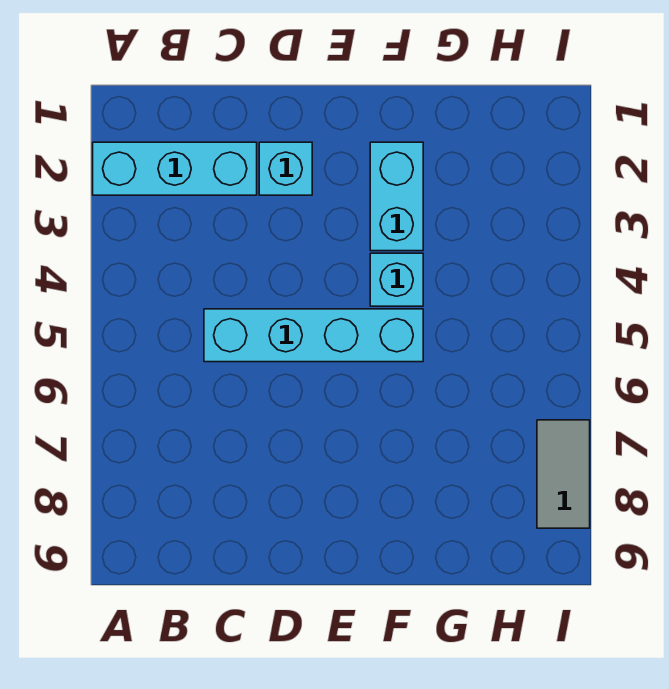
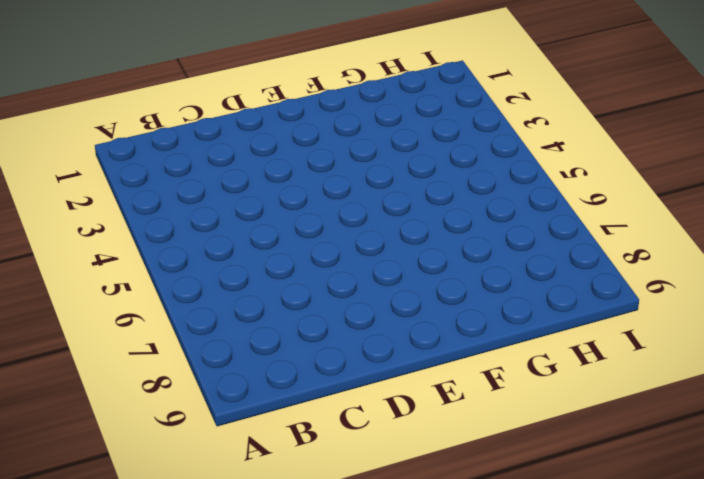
none -> cyan brick A2:C2 level 1
none -> cyan brick C5:F5 level 1

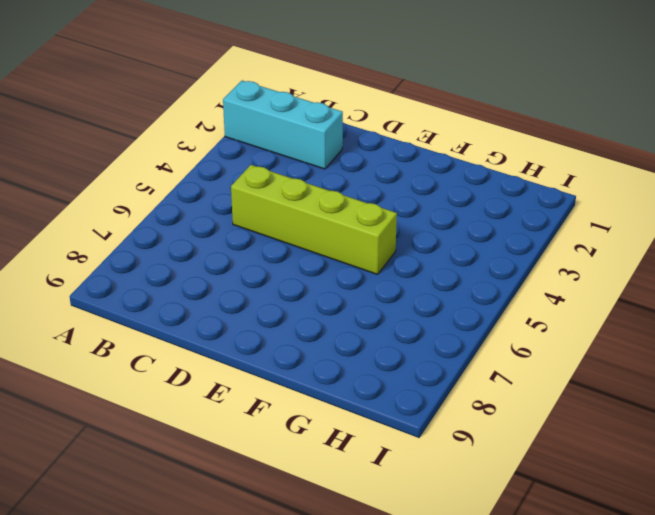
lime brick C5:F5 level 1 -> cyan brick C5:F5 level 1
none -> cyan brick D2 level 1
none -> cyan brick F2:F3 level 1

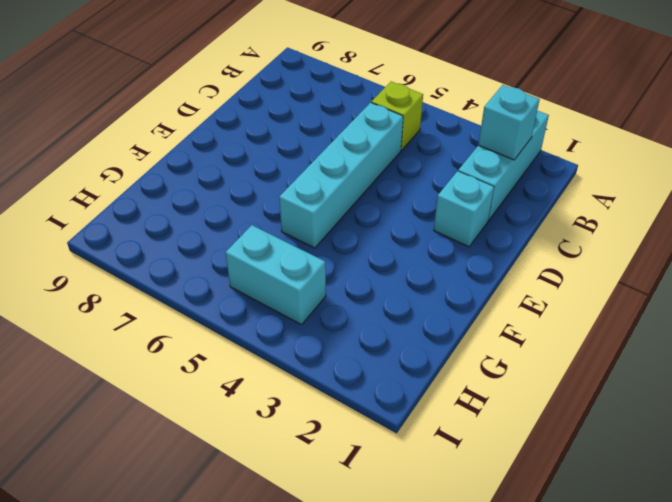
cyan brick B2 level 2 -> cyan brick F4 level 1
lime brick B5 level 1 -> none
cyan brick H4:H5 level 1 -> cyan brick F2:F3 level 1
none -> grey tile I7:I8 level 1

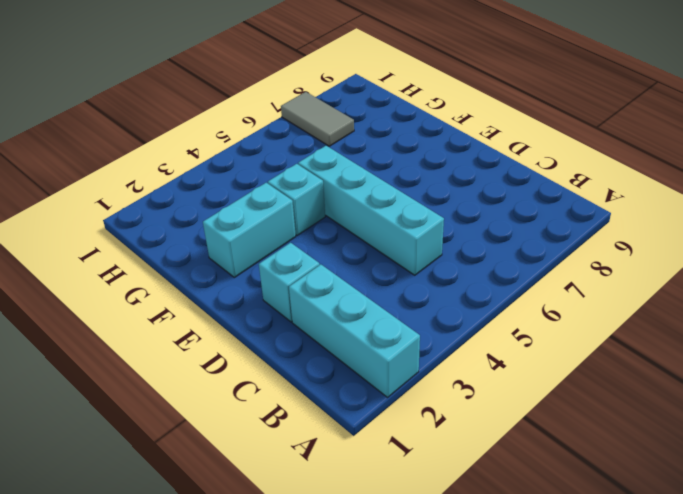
grey tile H7:I7 level 1 -> grey tile I7:I8 level 1

